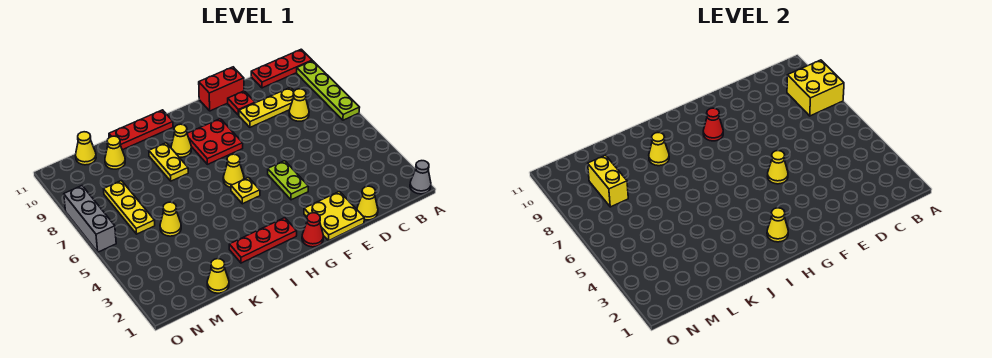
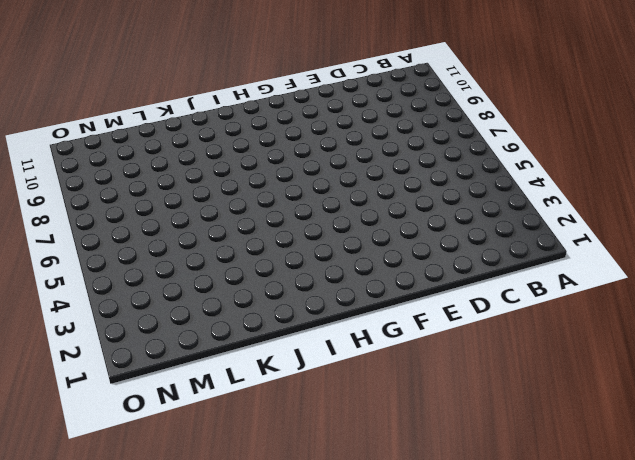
none -> grey cone A1 level 1
none -> lime plate A7:A10 level 1
none -> red plate A11:C11 level 1
none -> yellow cone C8 level 1

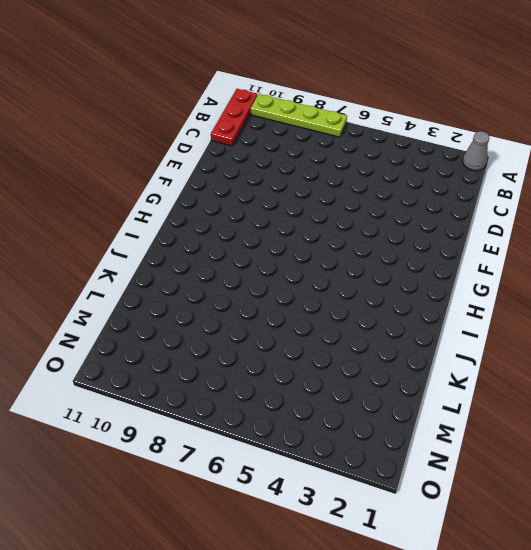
none -> yellow cone C8 level 1
none -> yellow plate C9:E9 level 1
none -> yellow cone D1 level 1
none -> yellow plate E1:F2 level 1

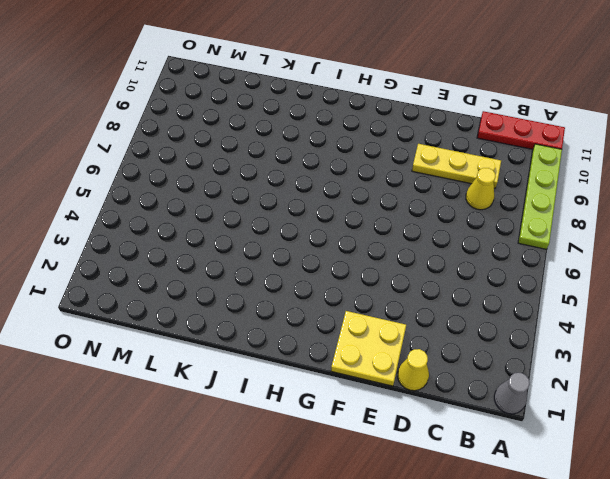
none -> red plate E10 level 1
none -> red brick E11:F11 level 1
none -> lime plate F4:F5 level 1
none -> red cone G1 level 1

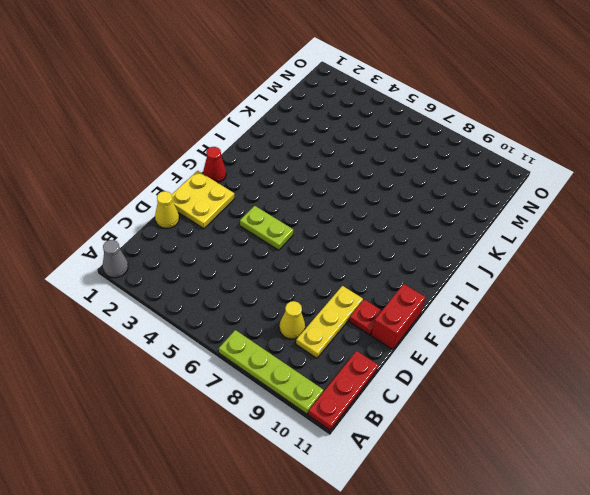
none -> red plate G8:H9 level 1
none -> red plate H2:J2 level 1
none -> yellow plate H5 level 1
none -> yellow cone H6 level 1

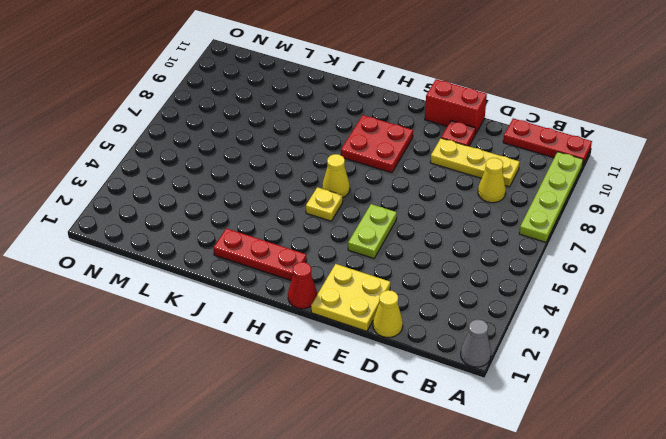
none -> yellow cone I9 level 1
none -> red plate I11:K11 level 1
none -> yellow plate J8:J9 level 1
none -> yellow cone L1 level 1

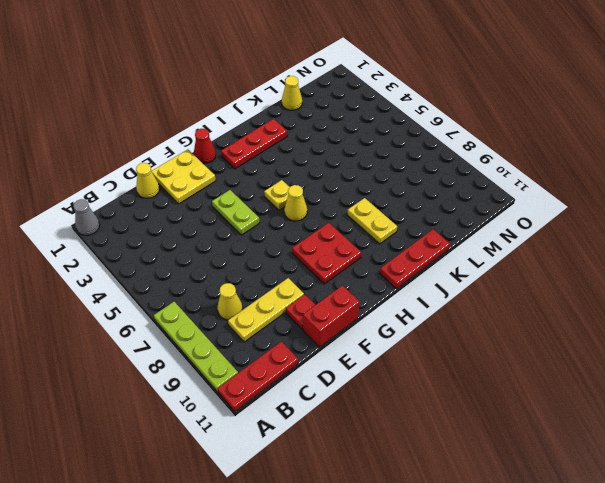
none -> yellow cone I9 level 1
none -> yellow cone L5 level 1
none -> yellow cone L10 level 1
none -> yellow plate M6:M8 level 1

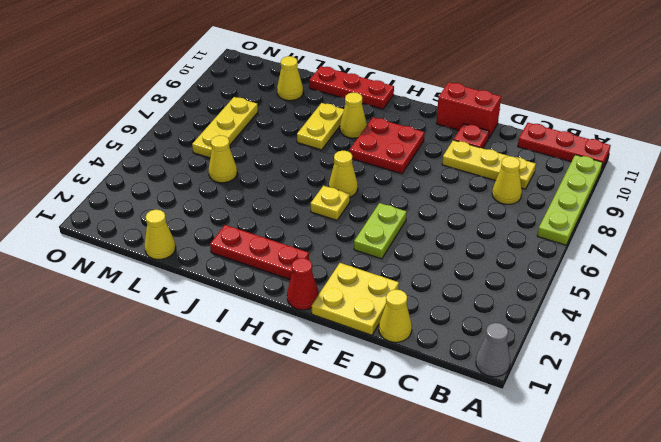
none -> yellow cone M11 level 1
none -> grey brick O6:O8 level 1
none -> yellow brick A8:B9 level 2
none -> yellow cone F5 level 2

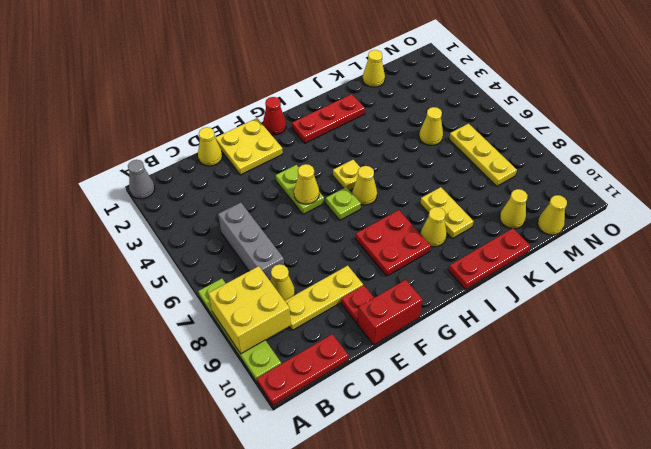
grey brick C5:C7 level 1 -> grey brick O6:O8 level 1
lime plate G6 level 1 -> none
none -> red cone G9 level 2
none -> yellow cone H2 level 2
none -> yellow cone J9 level 2
none -> yellow brick M8:M9 level 2

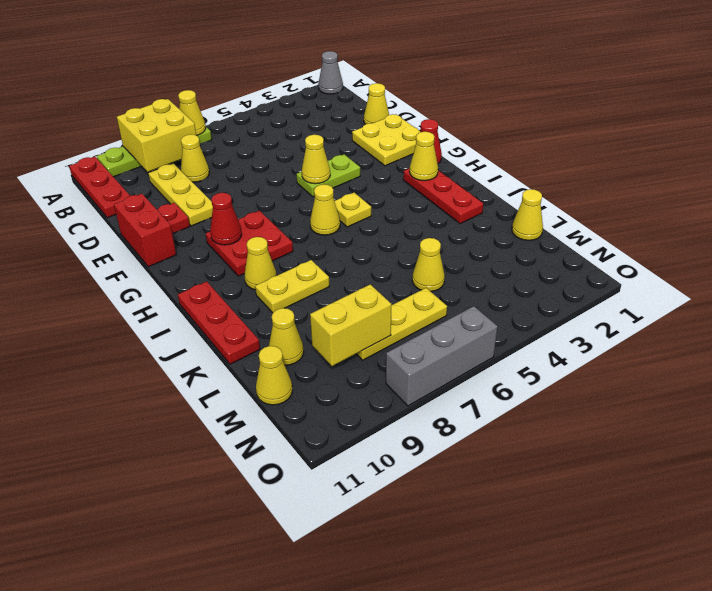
yellow cone A7 level 2 -> yellow cone J9 level 2

